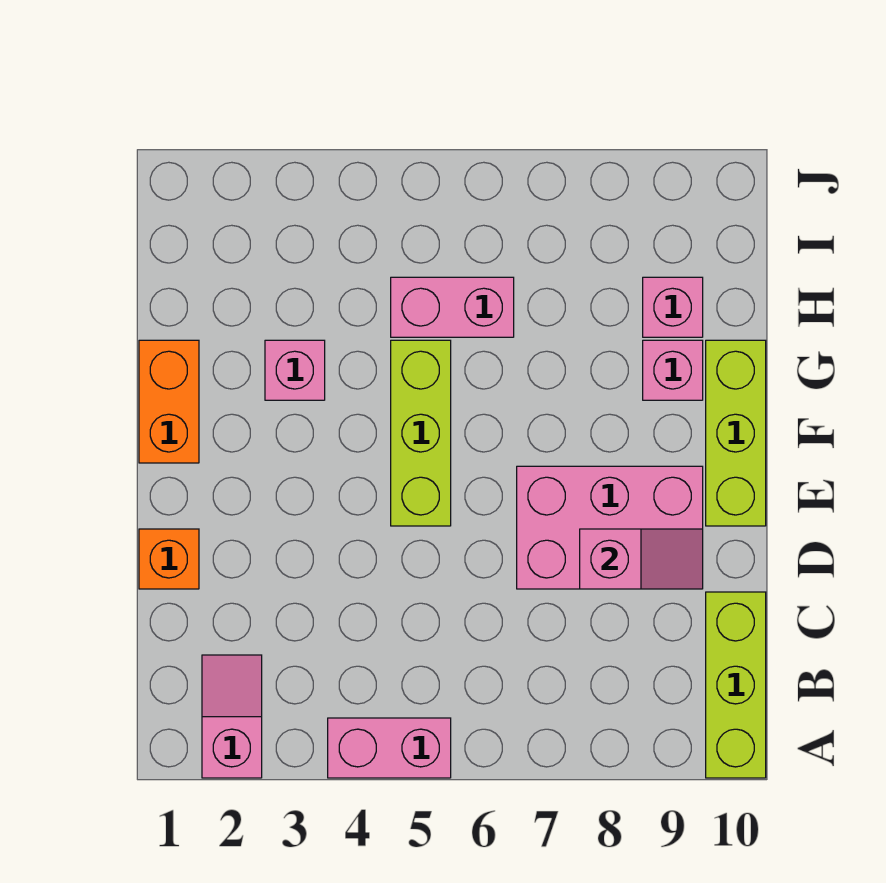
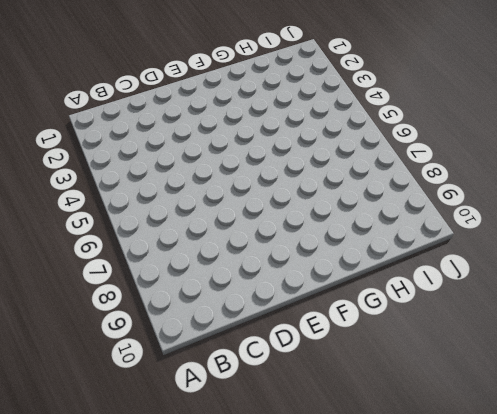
none -> pink slope A2:B2 level 1 top A
none -> pink brick A4:A5 level 1
none -> lime brick A10:C10 level 1

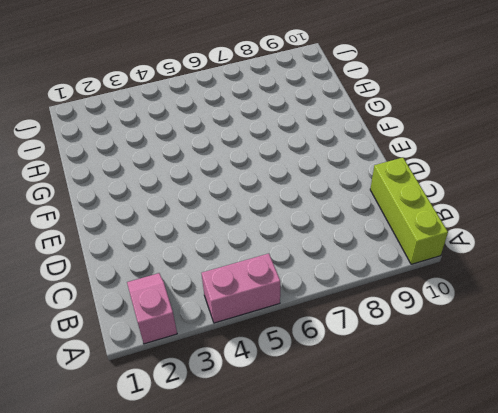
none -> orange brick D1 level 1
none -> pink brick D7:E9 level 1
none -> lime brick E5:G5 level 1

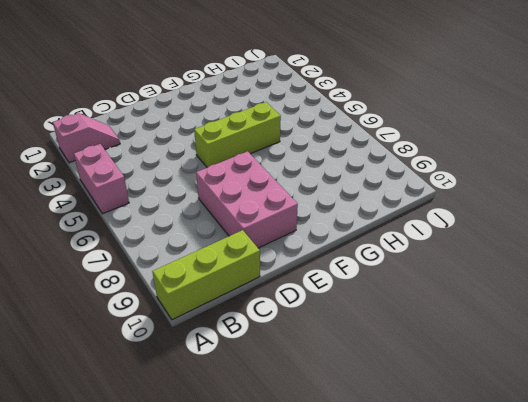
none -> orange brick D1 level 1
none -> lime brick E10:G10 level 1
none -> orange brick F1:G1 level 1

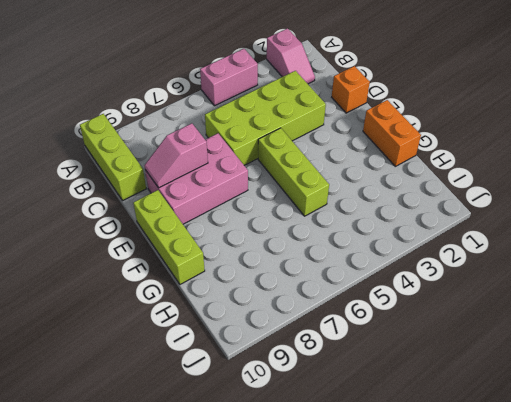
lime brick C3:D6 level 1 -> none
none -> pink brick G3 level 1
none -> pink brick G9 level 1
none -> pink brick H5:H6 level 1

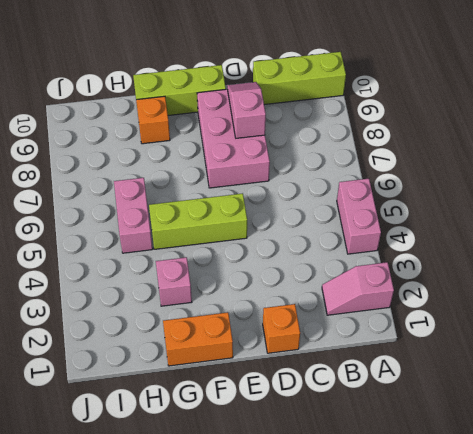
orange brick G9 level 1 -> pink brick G9 level 1
none -> pink brick H9 level 1

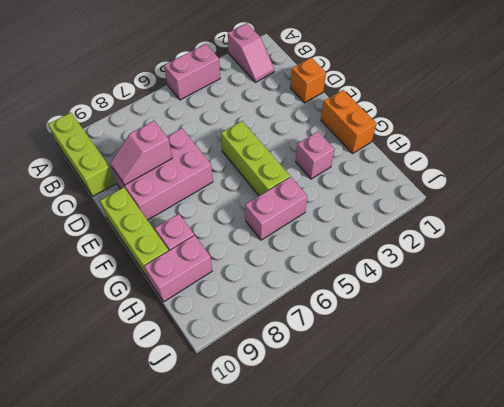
pink brick H9:H10 level 1 -> pink brick H9 level 1

